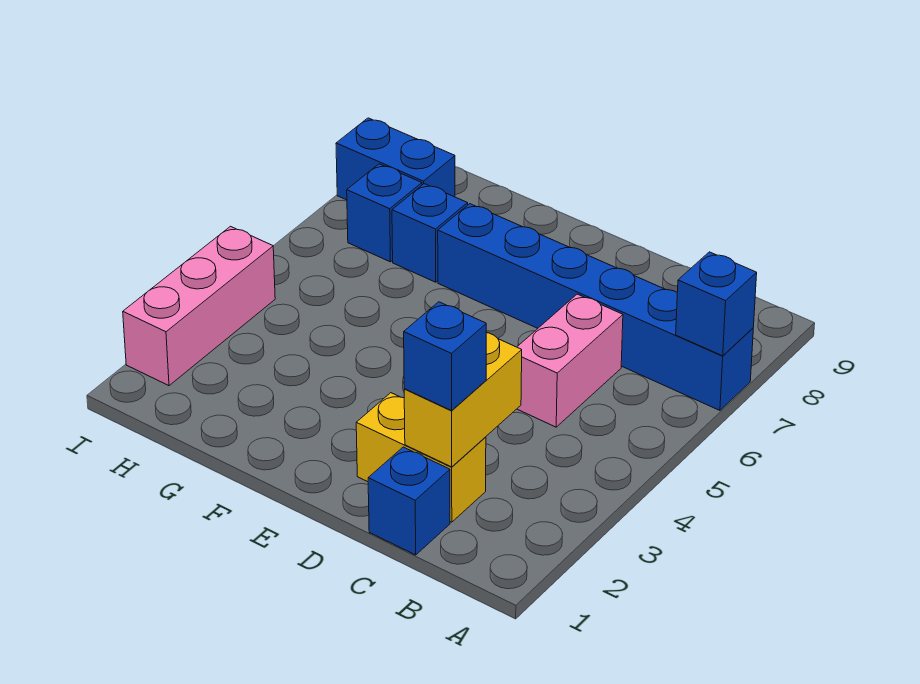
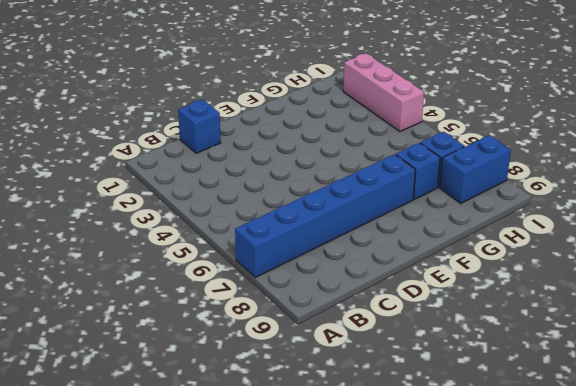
none -> yellow brick C2:D2 level 1
none -> pink brick C5:C6 level 1

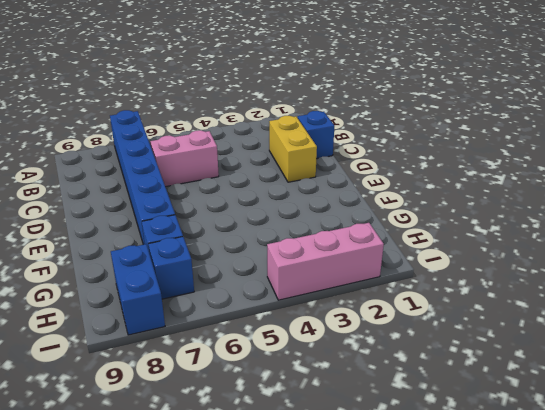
none -> blue brick A7 level 2
none -> yellow brick C2:C3 level 2

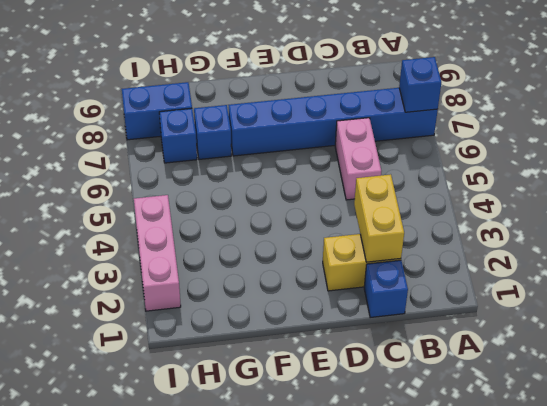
none -> blue brick C2 level 3

